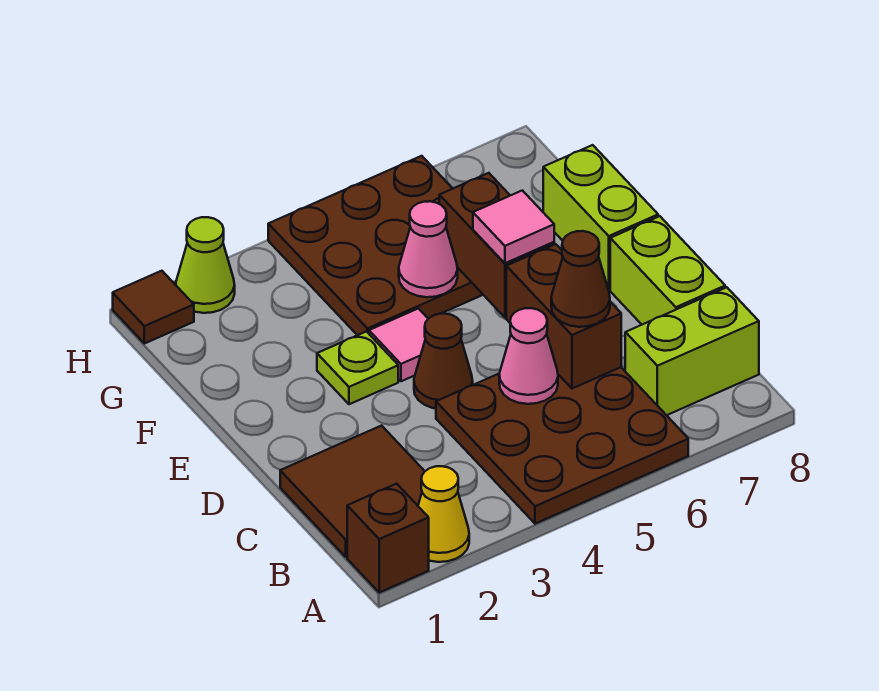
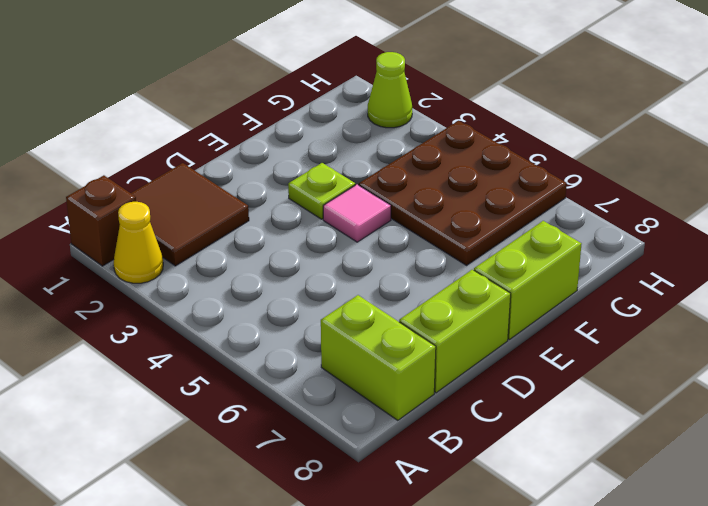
none -> brown plate A4:C6 level 1
none -> brown cone D4 level 1
none -> brown tile H1 level 1

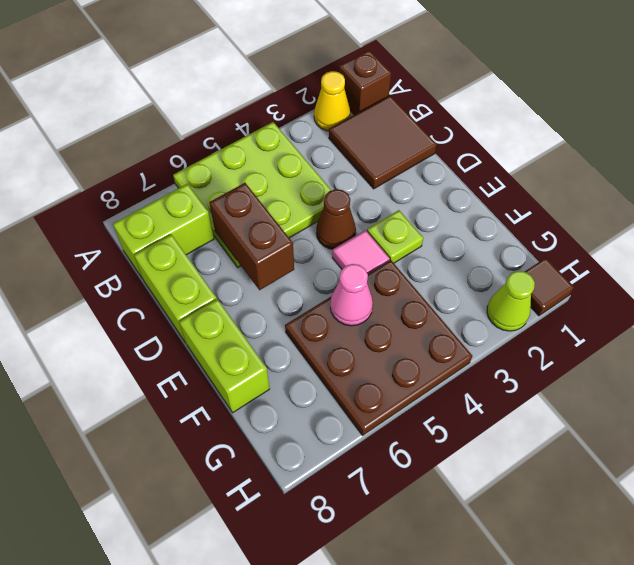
lime plate A4:C6 level 1 -> brown plate A4:C6 level 1
none -> pink cone C5 level 2
none -> brown brick E6:F6 level 2
none -> brown cone C6 level 3

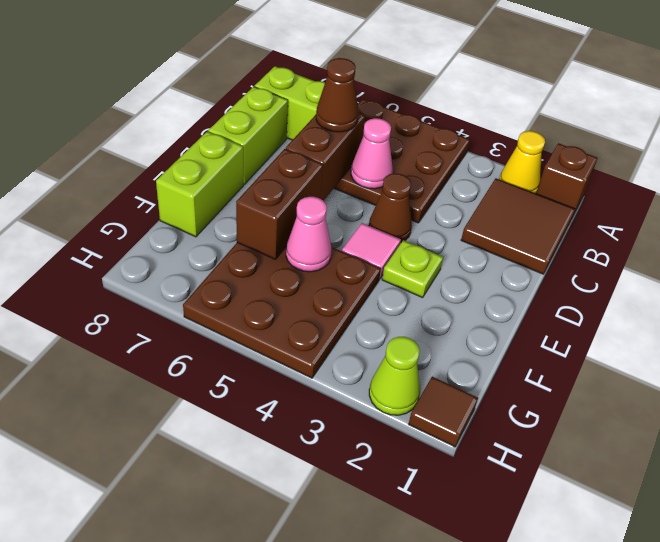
none -> pink tile E6 level 3

